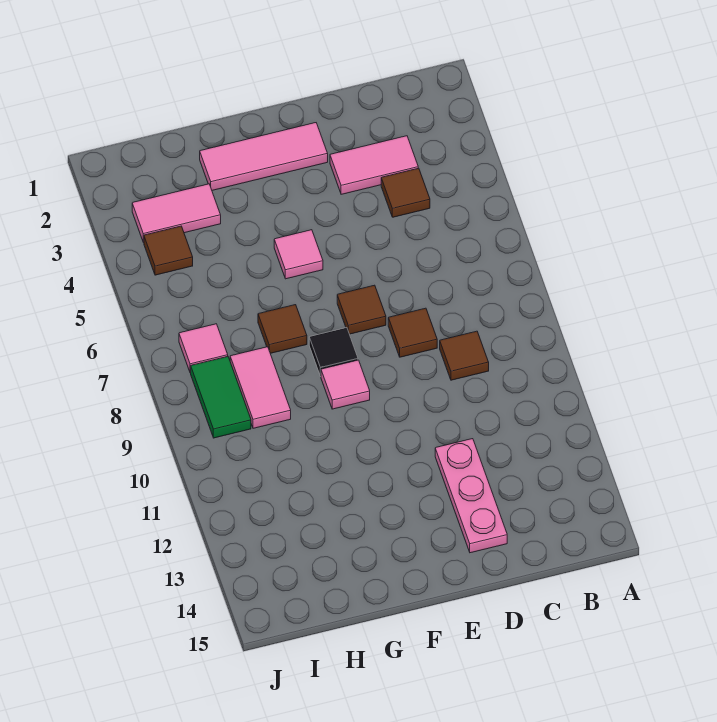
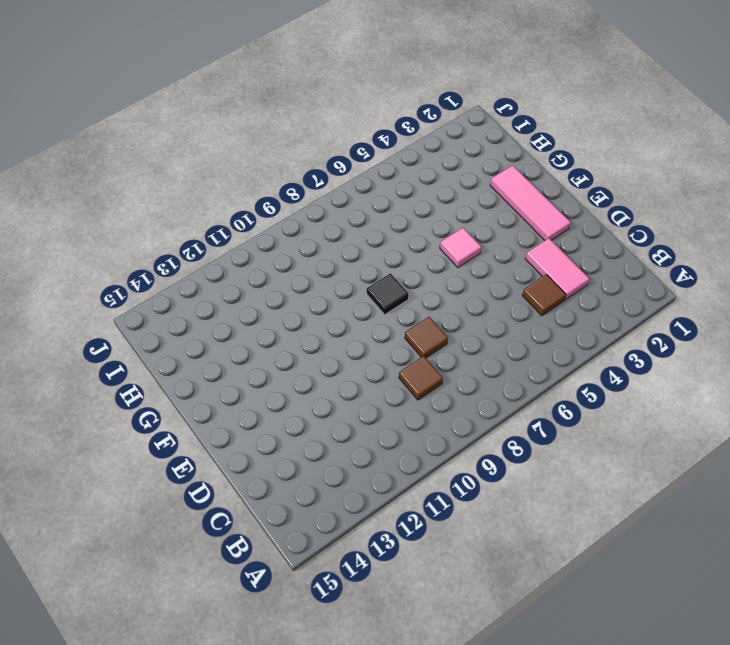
none -> pink plate D12:D14 level 1
none -> brown tile E7 level 1
none -> pink tile F9 level 1

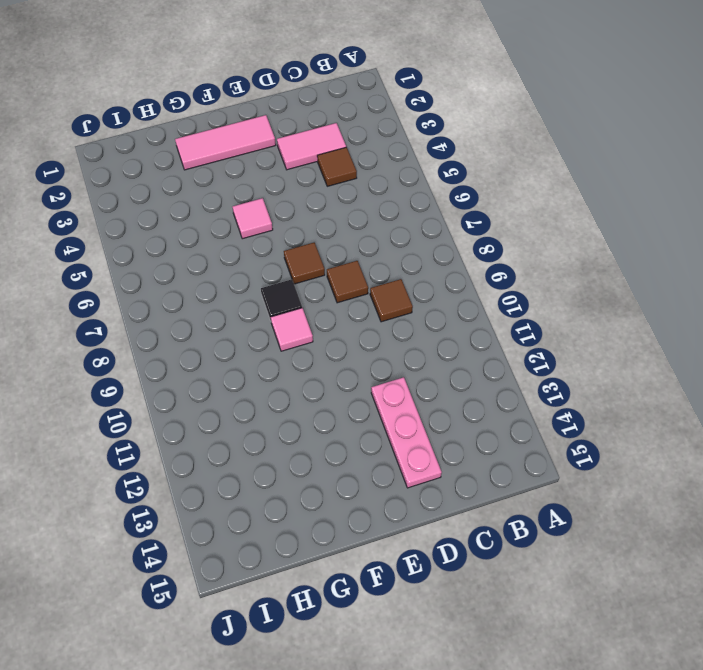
none -> brown tile G7 level 1
none -> pink tile H3:I3 level 1
none -> pink tile H8:H9 level 1

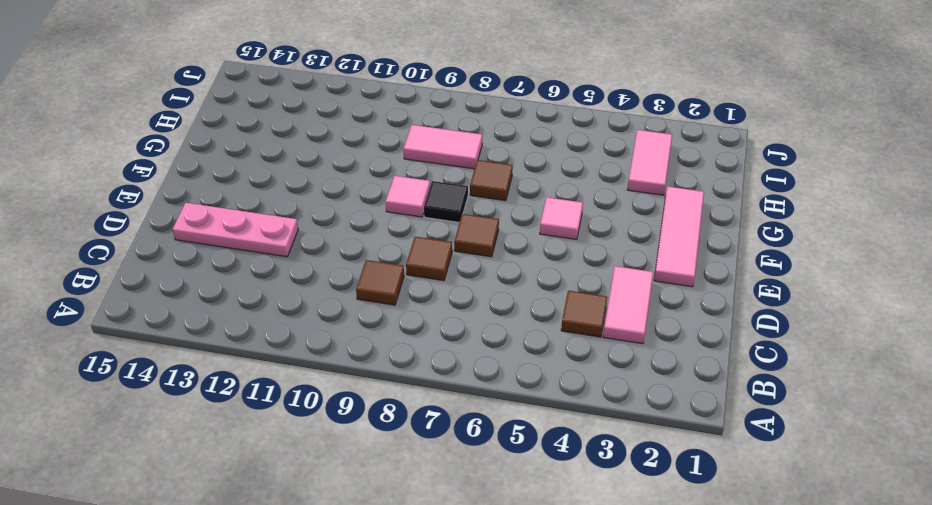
none -> brown tile I4 level 1
none -> pink tile I7 level 1
none -> green tile I8:I9 level 1

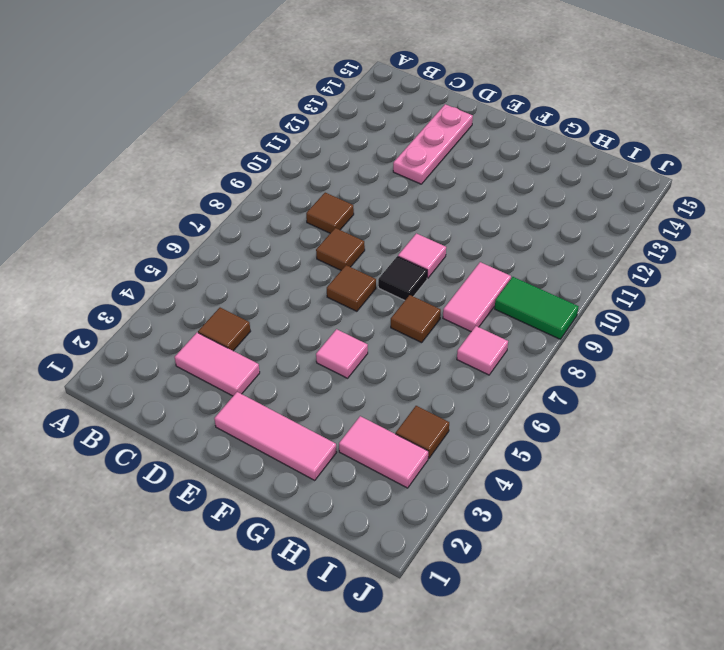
green tile I9:J9 level 1 -> green tile I8:I9 level 1

